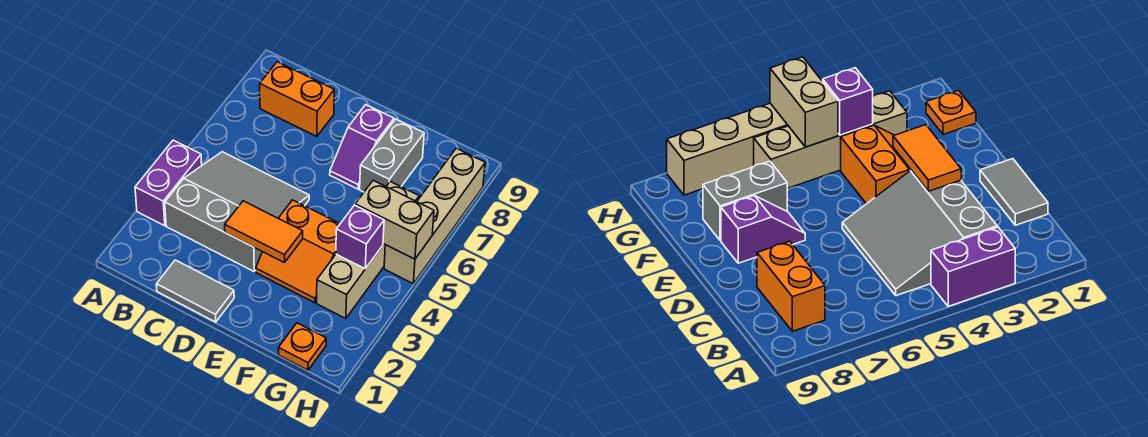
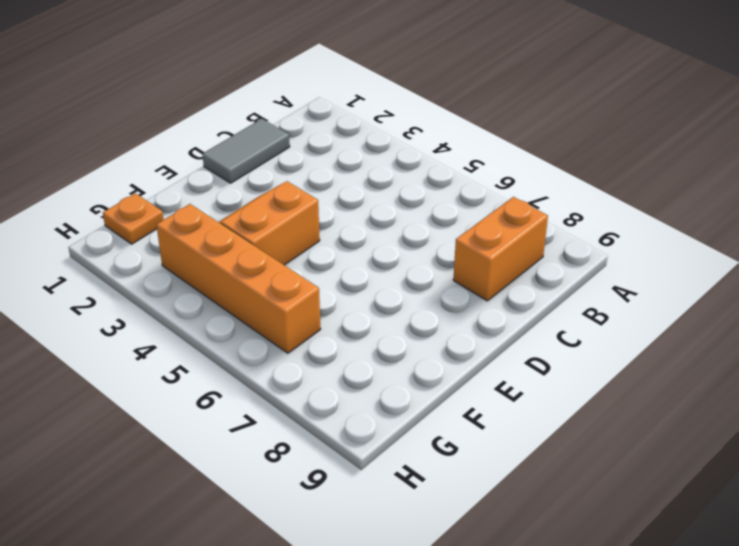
orange brick G3:G6 level 1 -> tan brick G3:G6 level 1
none -> purple brick A3:A4 level 1
none -> grey slope B3:D5 level 1 top 3
none -> purple slope E7:E8 level 1 top 8

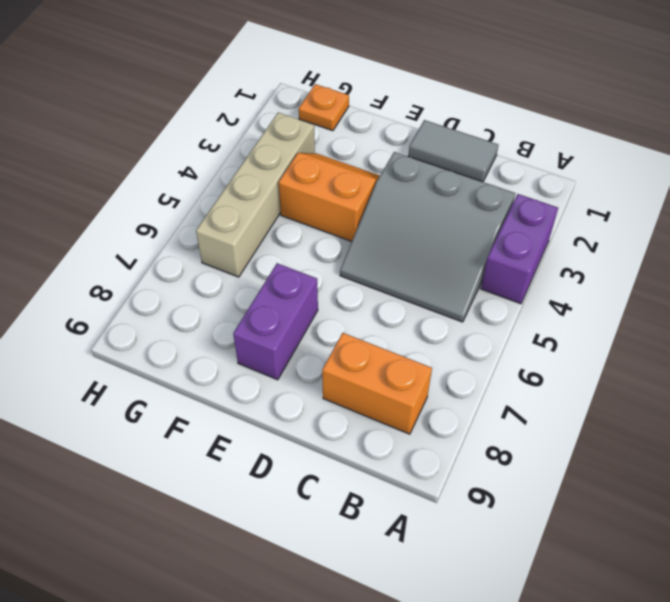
purple brick E7:E8 level 1 -> purple slope E7:E8 level 1 top 8
none -> grey brick F7:F8 level 1
none -> tan brick H5:H8 level 1
none -> orange tile D3:E3 level 2

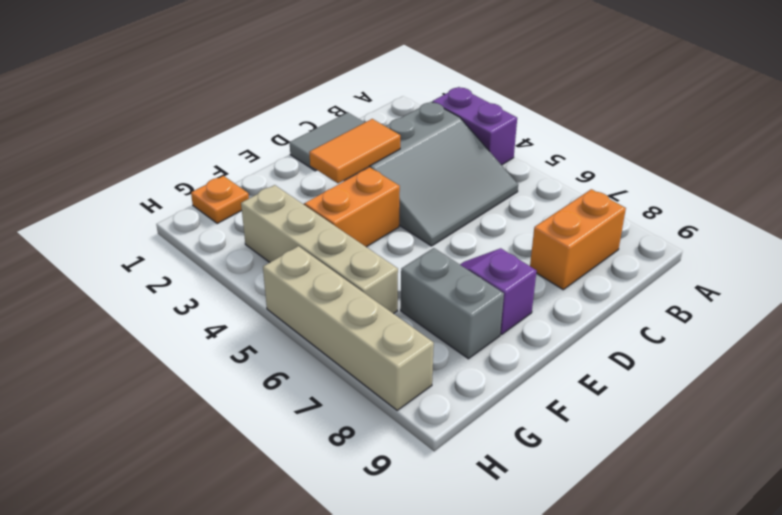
none -> purple brick G4 level 2
none -> tan brick G5:H5 level 2

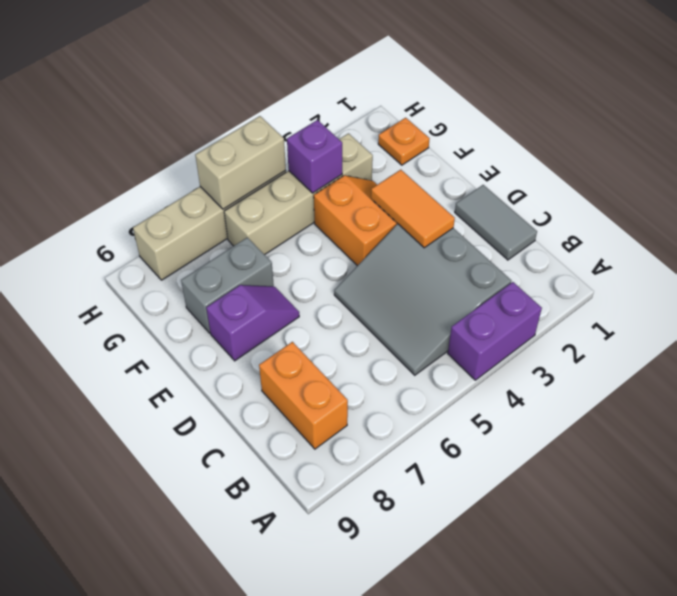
tan brick H5:H6 level 2 -> tan brick G5:H5 level 2

